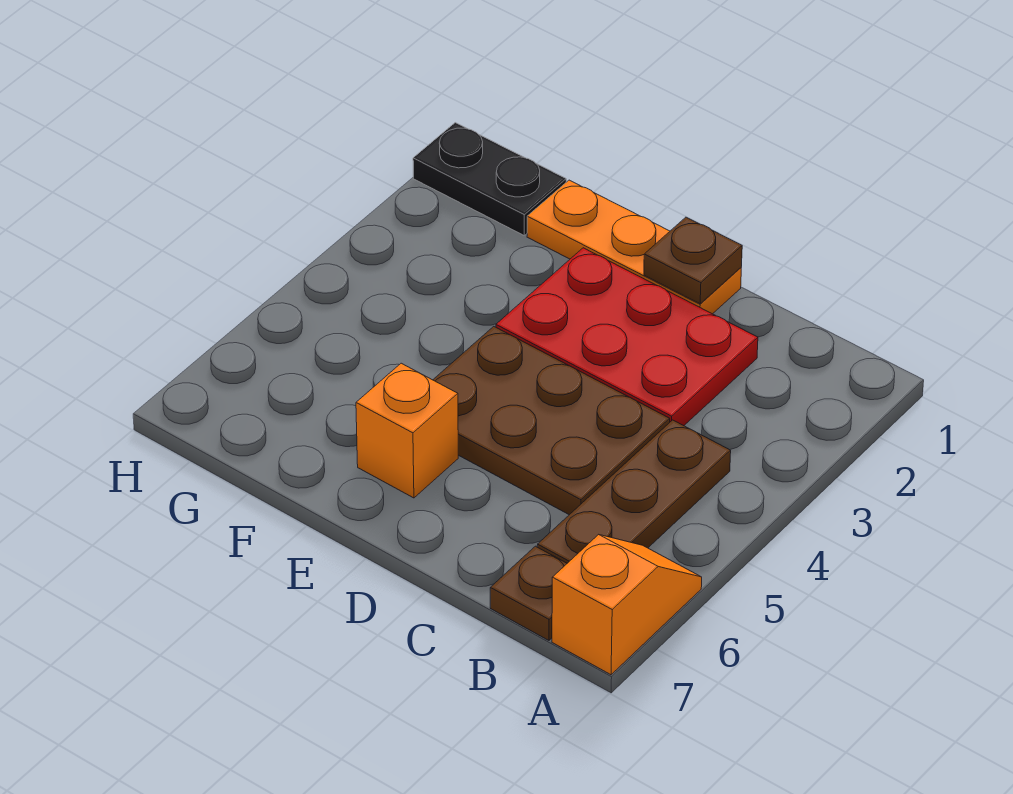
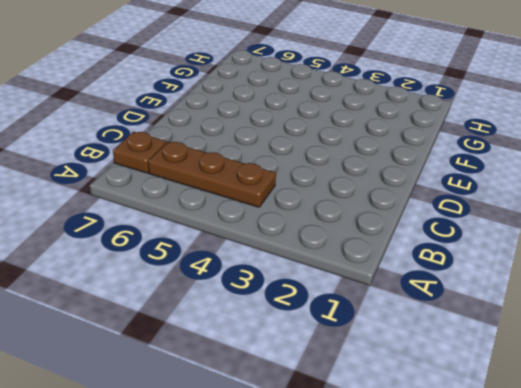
none -> orange slope A6:A7 level 1 top 7
none -> red plate C2:E3 level 1

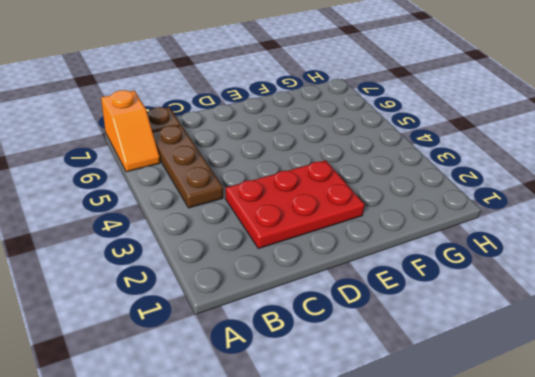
none -> brown plate C4:E5 level 1
none -> orange plate D1:F1 level 1

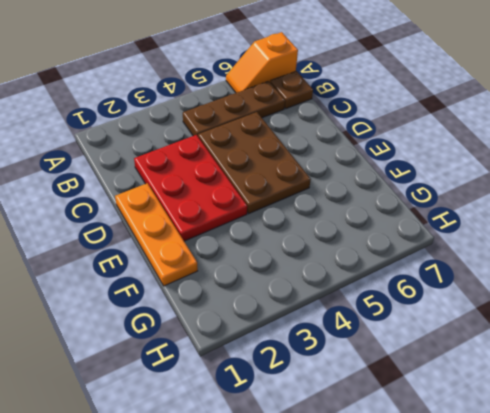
none -> orange brick E6 level 1
none -> black plate G1:H1 level 1

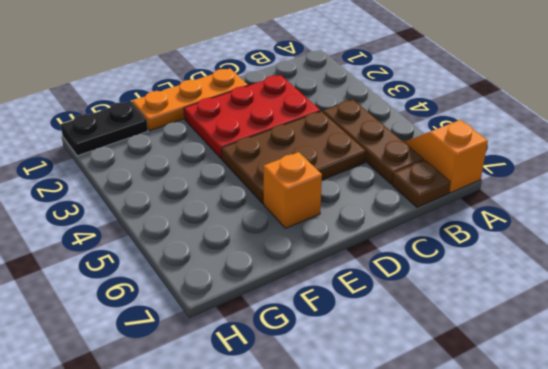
none -> brown plate D1 level 2

